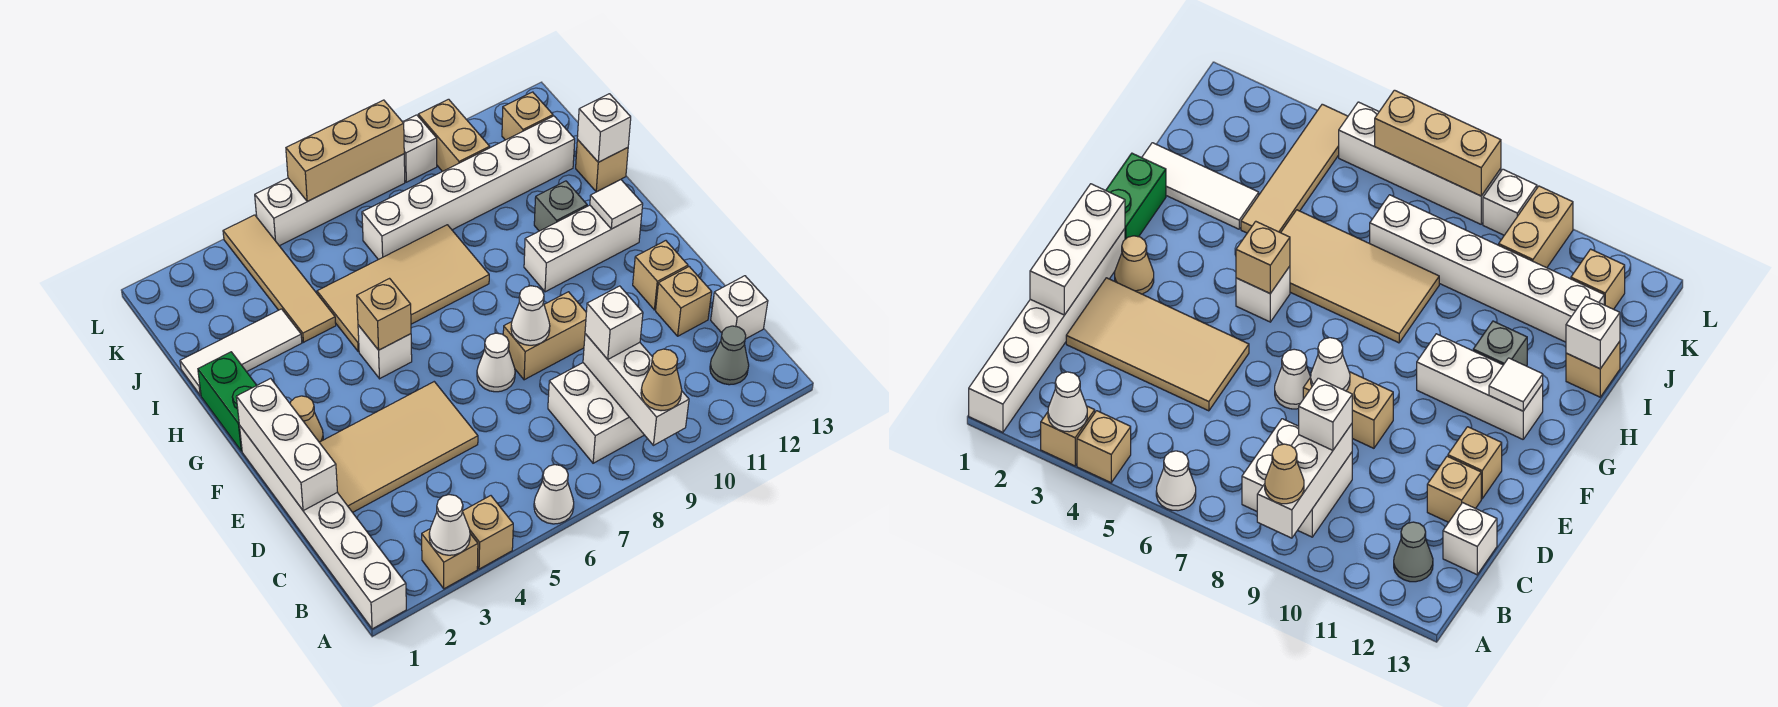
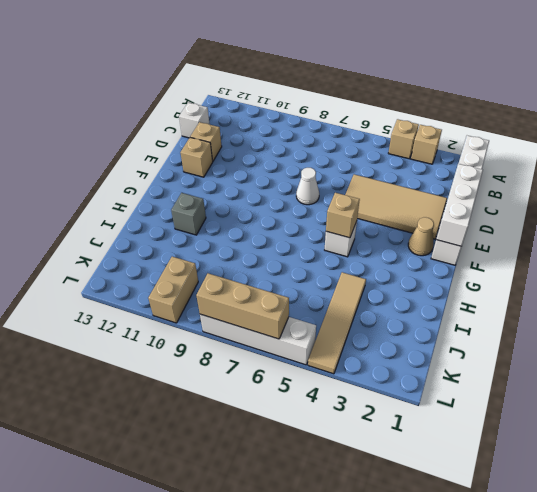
none -> white cone A6 level 1
none -> white brick B8:C9 level 1
none -> grey cone B12 level 1
none -> tan brick E8:E9 level 1

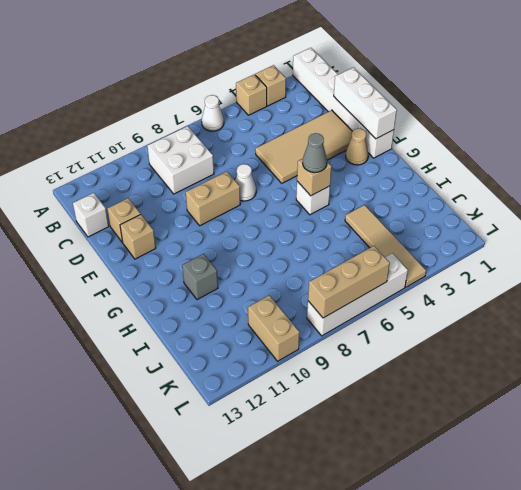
grey cone G5 level 3 -> grey cone B12 level 1
none -> green brick G1:H1 level 1
none -> white brick G10:G12 level 1
none -> tan tile H5:I8 level 1
none -> white tile I1:I3 level 1

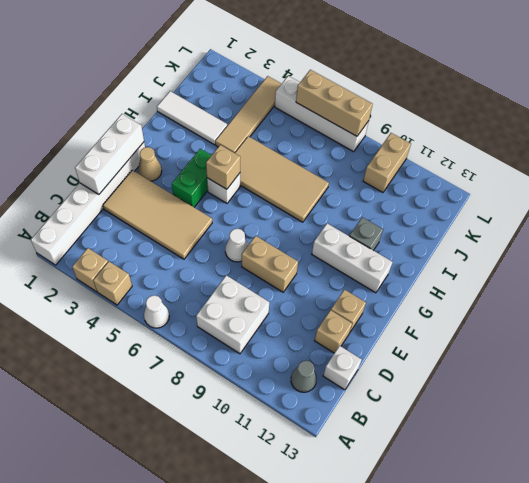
green brick F4:G4 level 1 -> green brick G1:H1 level 1
none -> tan brick I13 level 1
none -> white brick J7:J12 level 1
none -> tan brick K12 level 1
none -> white brick L9 level 1

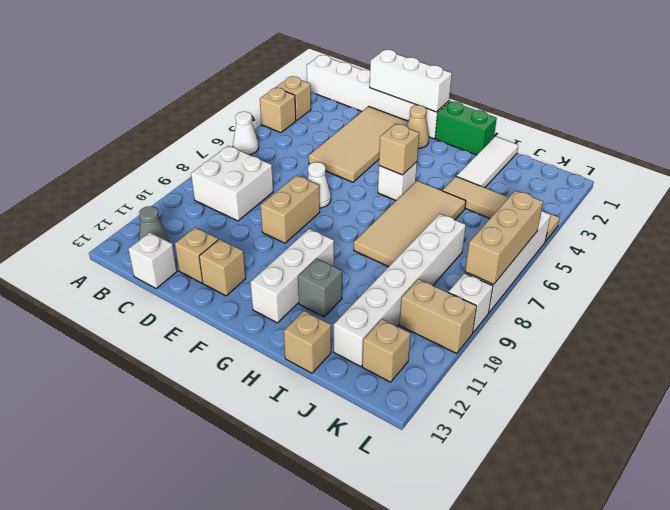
none -> white cone A3 level 2
none -> white brick A9:C9 level 2
none -> white cone E8 level 2
none -> white tile G12 level 2

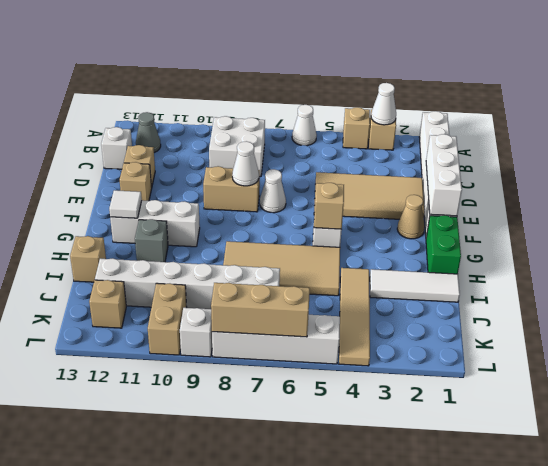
none -> white brick A9:C9 level 2
none -> white brick I13 level 2
none -> tan cone A9 level 3
none -> white brick C9 level 3

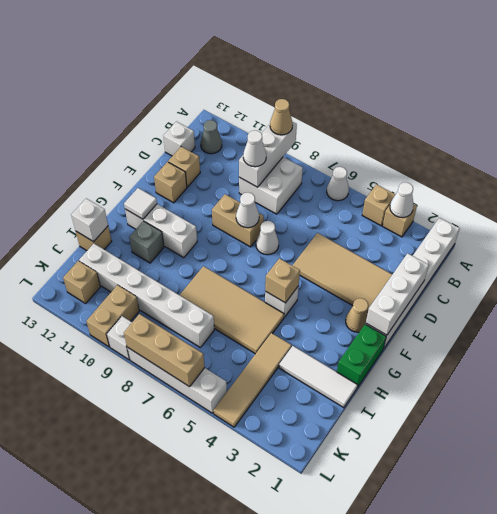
white cone C9 level 3 -> white brick C9 level 3

